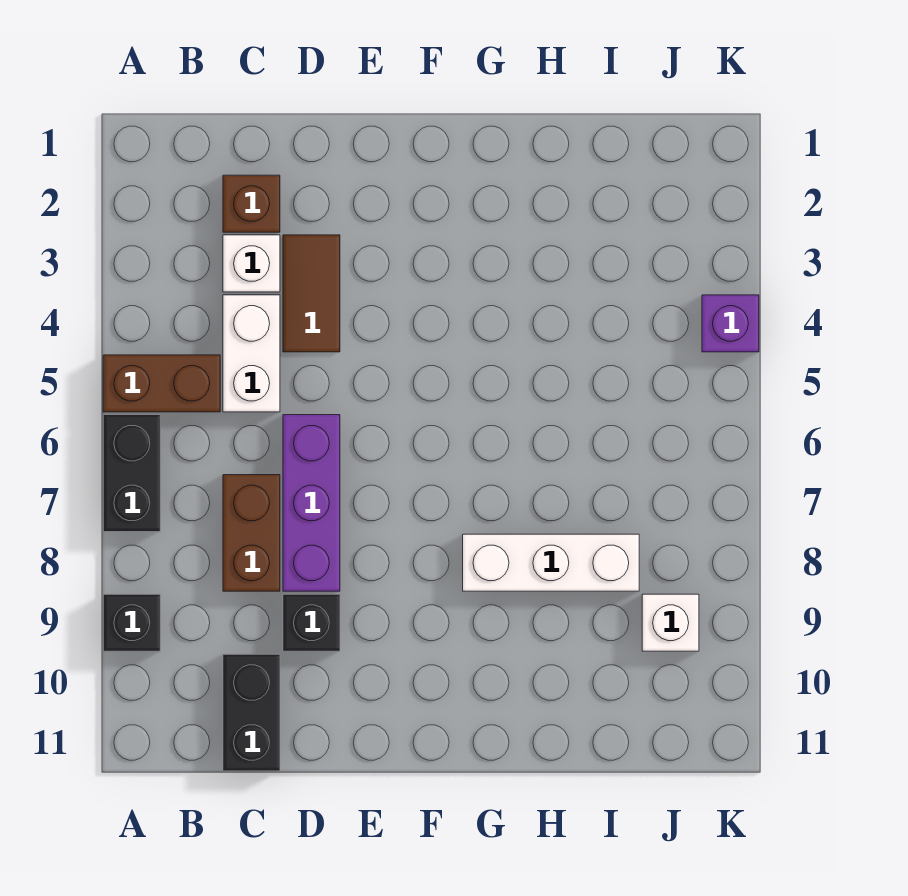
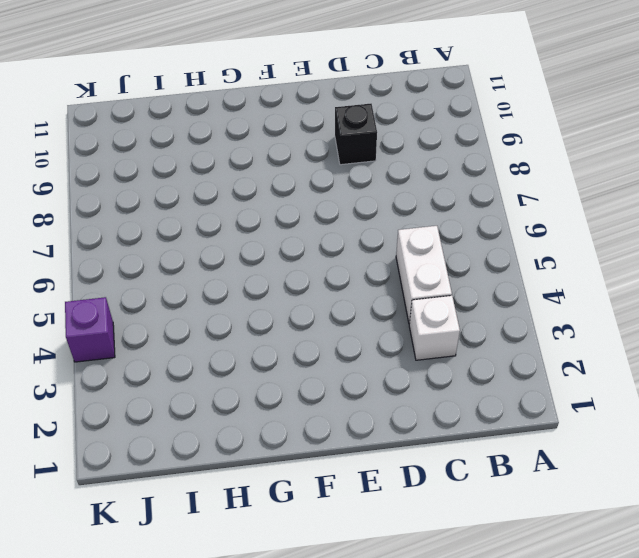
none -> brown brick A5:B5 level 1
none -> black brick A6:A7 level 1
none -> black brick A9 level 1

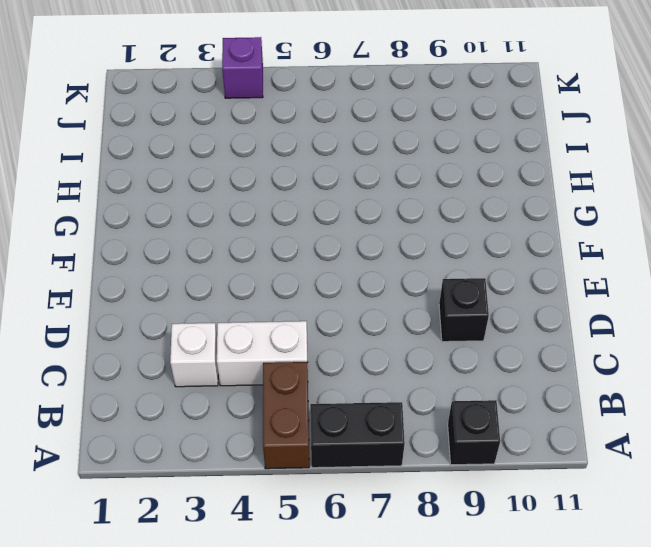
none -> brown brick C2 level 1
none -> brown brick C7:C8 level 1
none -> black brick C10:C11 level 1

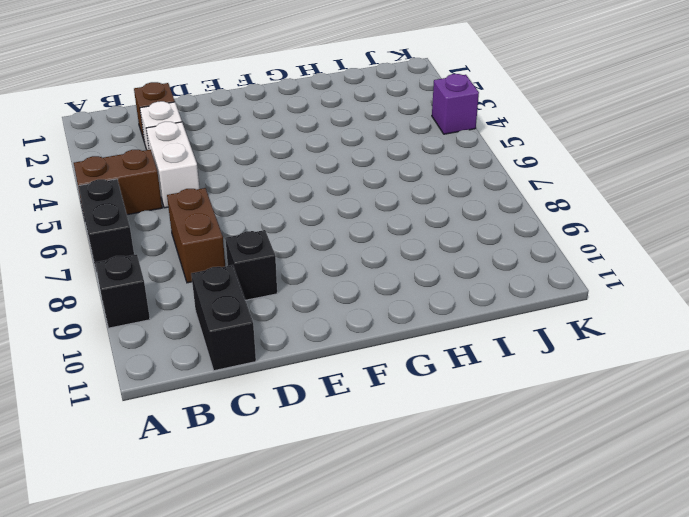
none -> brown tile D3:D4 level 1
none -> purple brick D6:D8 level 1
none -> white brick G8:I8 level 1

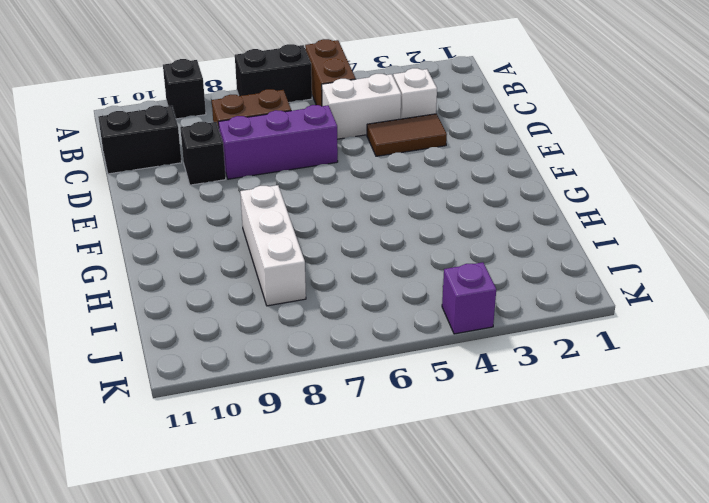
none -> brown brick C2 level 1
none -> white brick J9 level 1

